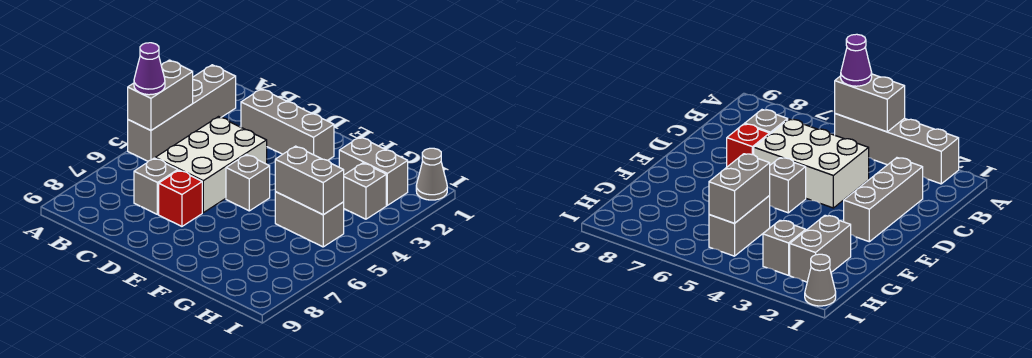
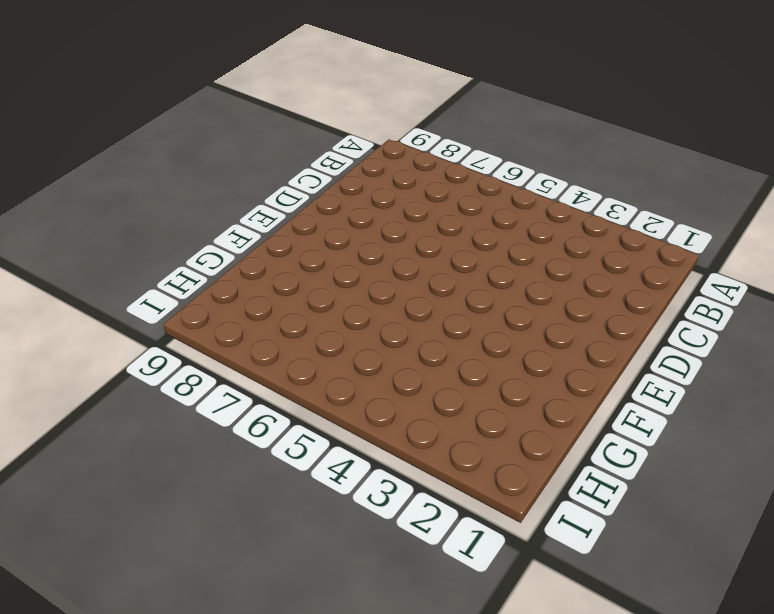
none -> grey brick A2:A5 level 1
none -> grey brick C2:E2 level 1
none -> white brick C4:D6 level 1

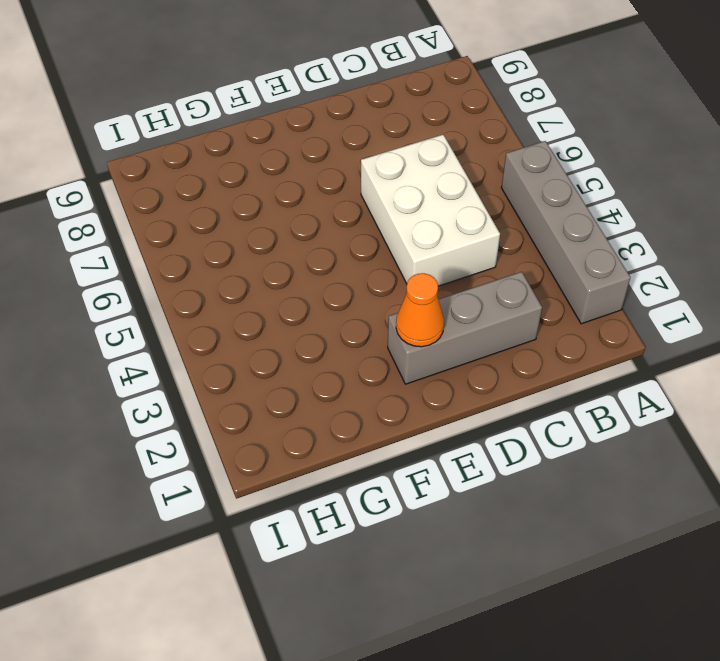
orange cone E2 level 2 -> none
none -> grey brick C7 level 1
none -> red brick D7 level 1
none -> grey brick E5 level 1

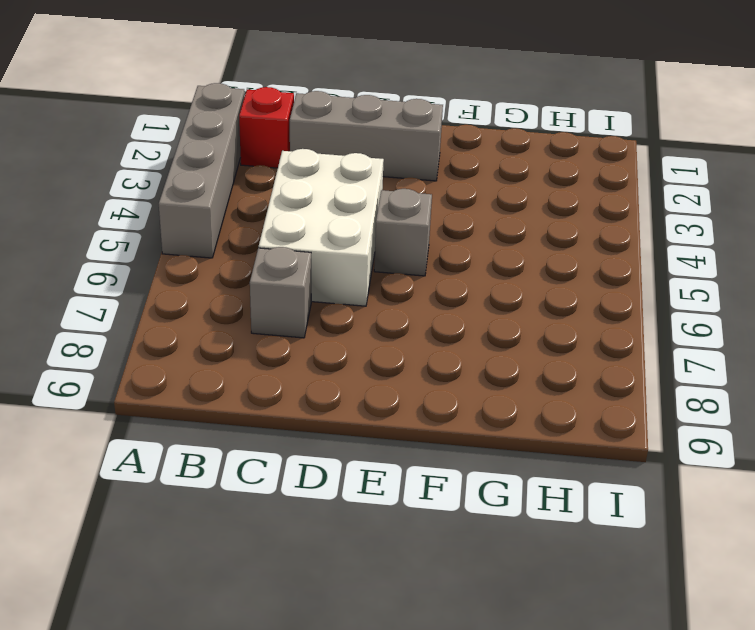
red brick B2 level 1 -> red brick D7 level 1
none -> grey brick G2:H2 level 1
none -> grey brick G5:H5 level 1
none -> grey brick H3 level 1

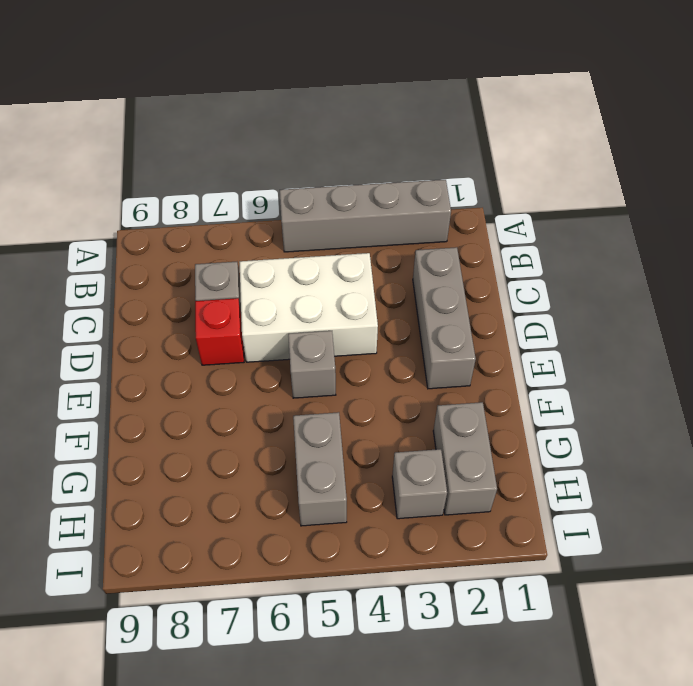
none -> grey cone I1 level 1
none -> grey brick A4:A5 level 2
none -> grey brick G5:H5 level 2

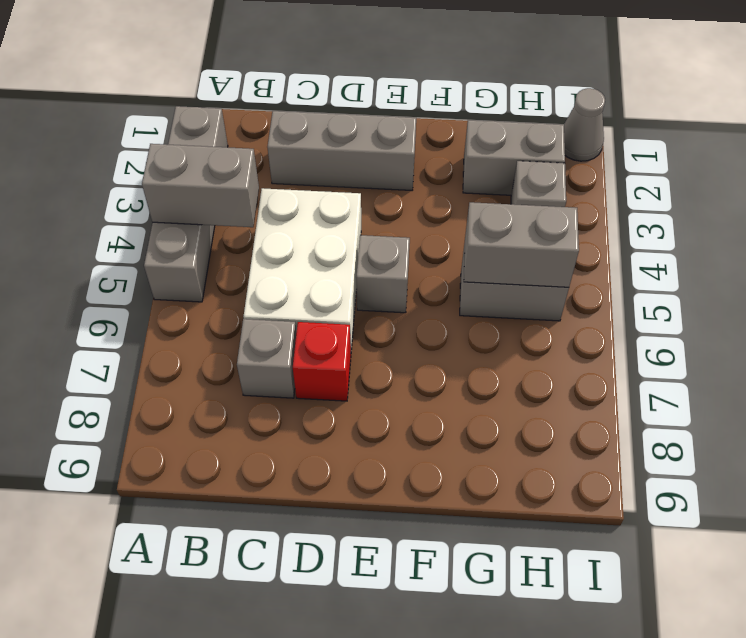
grey brick A4:B4 level 2 -> grey brick A4:A5 level 2
none -> purple cone A5 level 3

